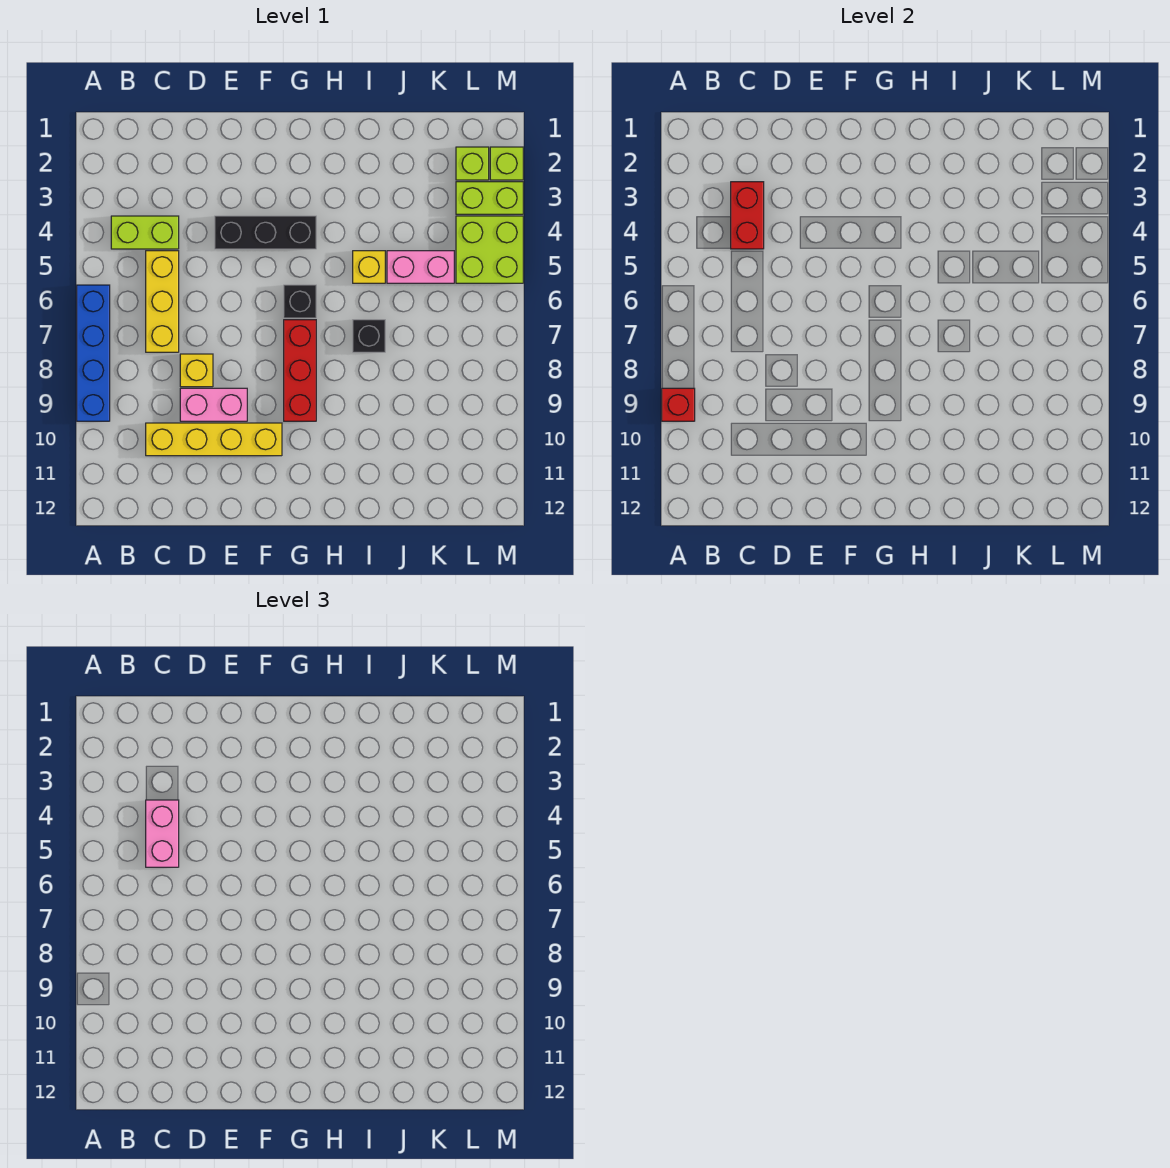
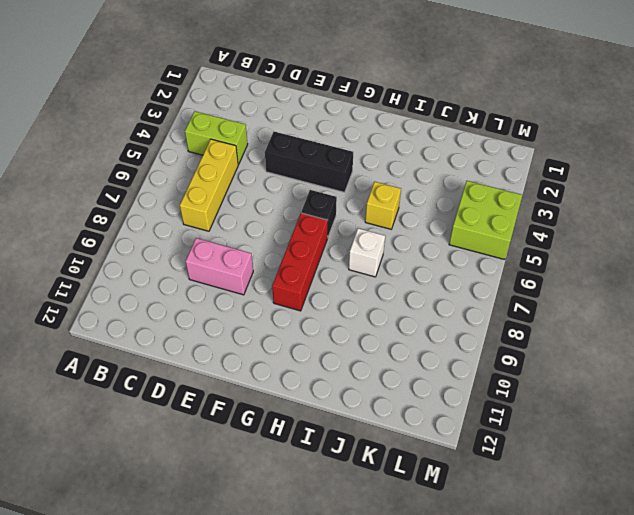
white brick I7 level 1 -> black brick I7 level 1
none -> blue brick A6:A9 level 1
none -> yellow brick C10:F10 level 1
none -> yellow brick D8 level 1

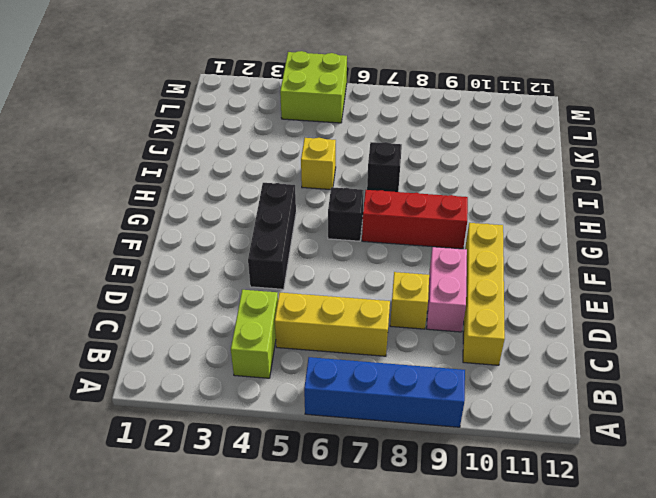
none -> pink brick J5:K5 level 1
none -> lime brick L2 level 1
none -> lime brick L3:M3 level 1

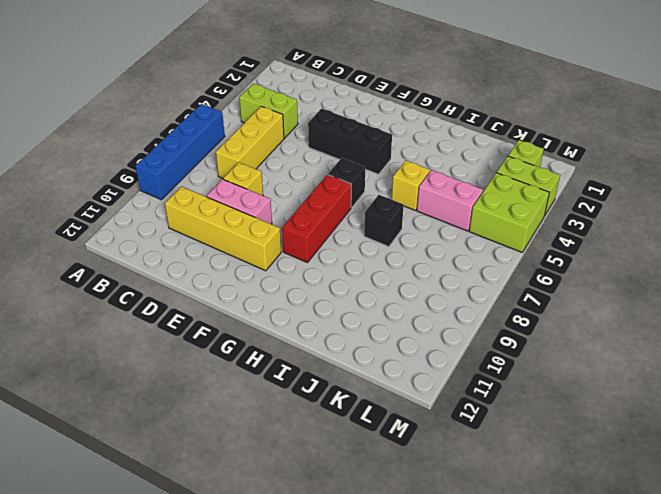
none -> lime brick M2 level 1
none -> red brick A9 level 2
none -> red brick C3:C4 level 2

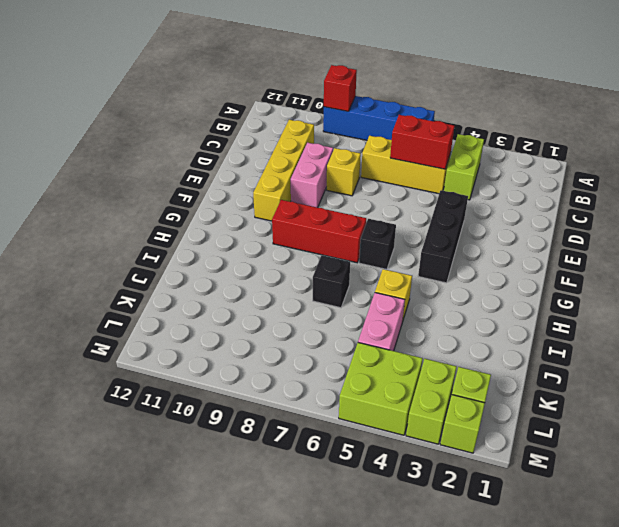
red brick C5:C6 level 2 -> red brick C3:C4 level 2
none -> pink brick C4:C5 level 3

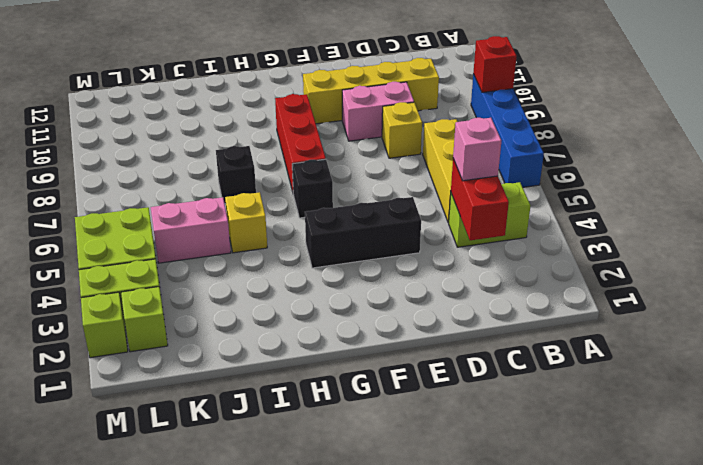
pink brick C4 level 3 -> pink brick C4:C5 level 3

